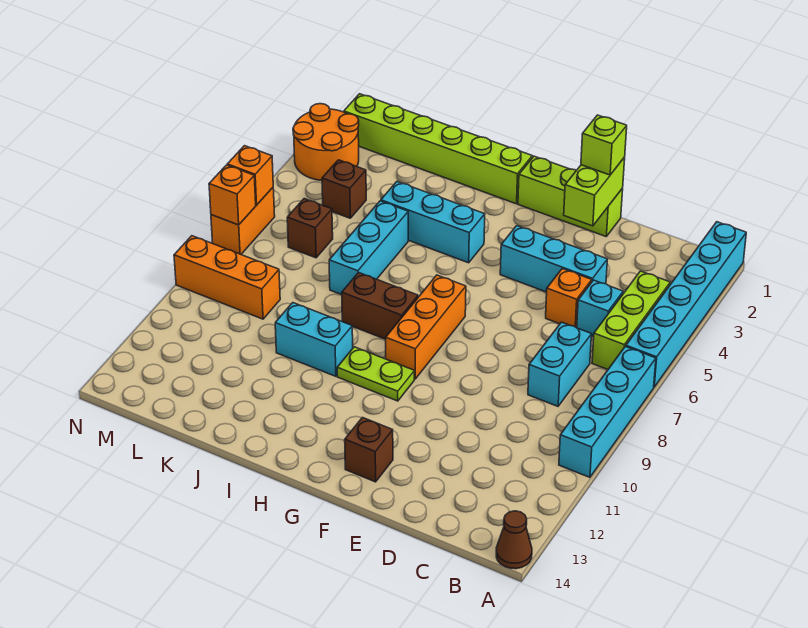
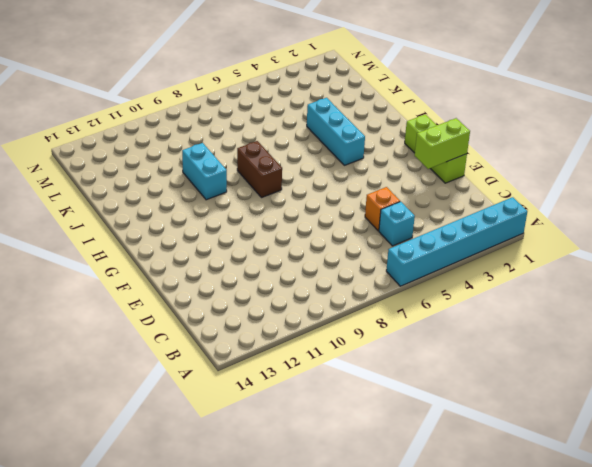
none -> cyan brick A7:A10 level 1
none -> brown cone A14 level 1
none -> lime brick B4:B6 level 1

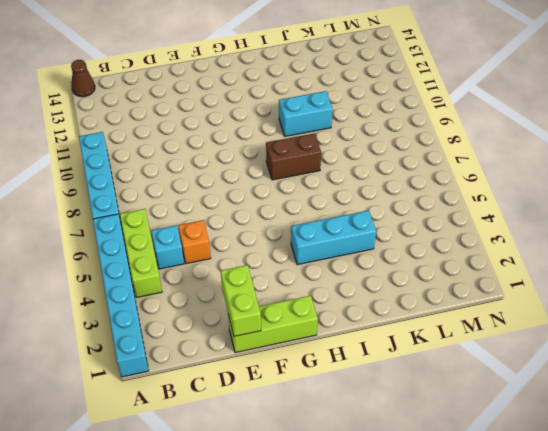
none -> cyan brick C7:C8 level 1
none -> cyan brick D4:F4 level 1
none -> brown brick F13 level 1

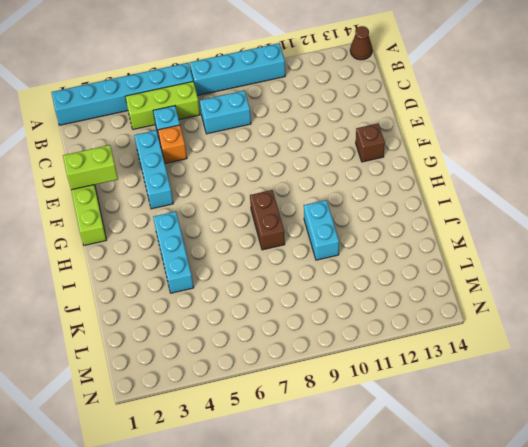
none -> orange brick G7:G9 level 1
none -> lime plate G10:H10 level 1
none -> lime brick H1:M1 level 1

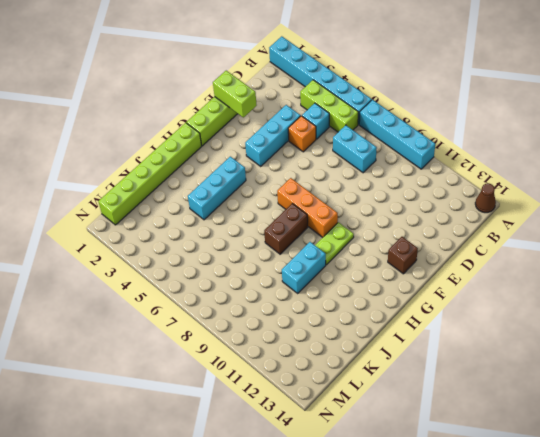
none -> cyan brick J5:J7 level 1
none -> brown brick L4 level 1
none -> brown brick L6 level 1

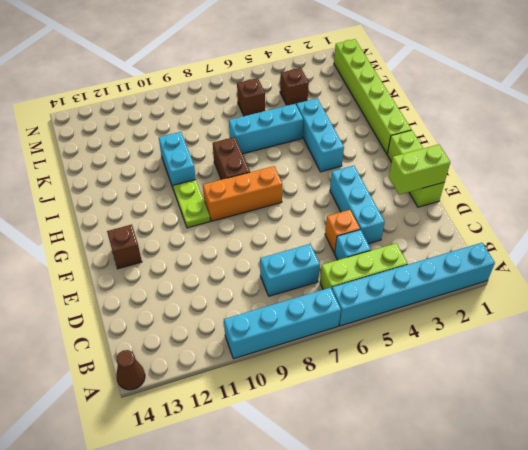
none -> orange brick L9:N9 level 1
none -> orange round brick M2:N3 level 1
none -> orange brick N6:N7 level 1

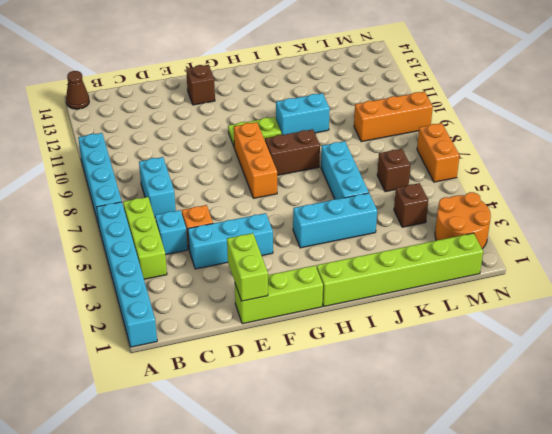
none -> orange brick N6 level 2
none -> orange brick N7 level 2
none -> lime brick E1 level 3

